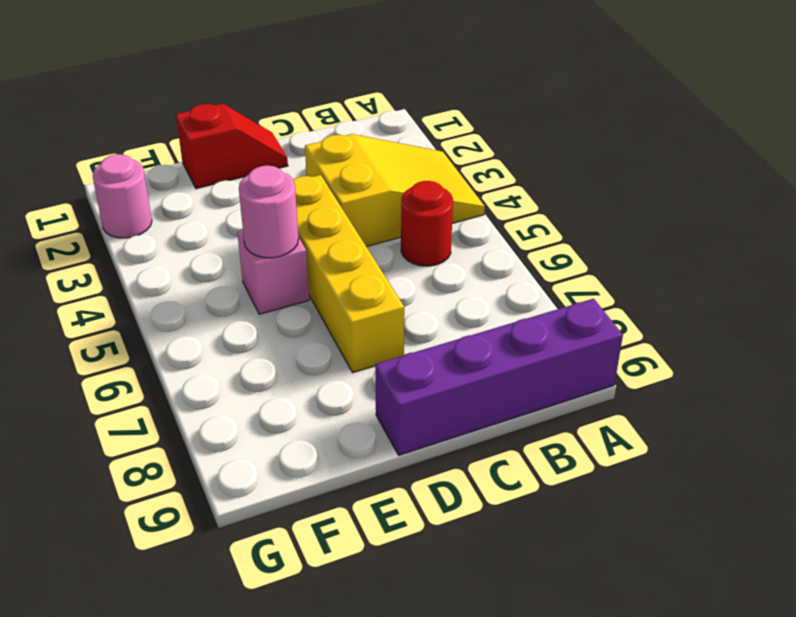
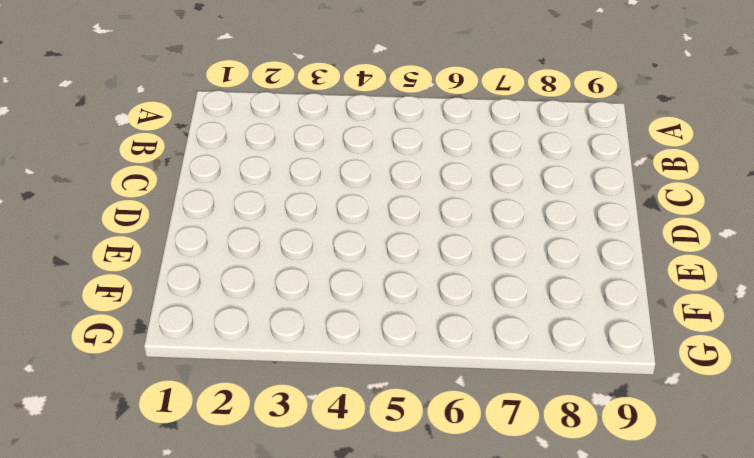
none -> yellow slope A3:C4 level 1 top C
none -> purple brick A9:D9 level 1

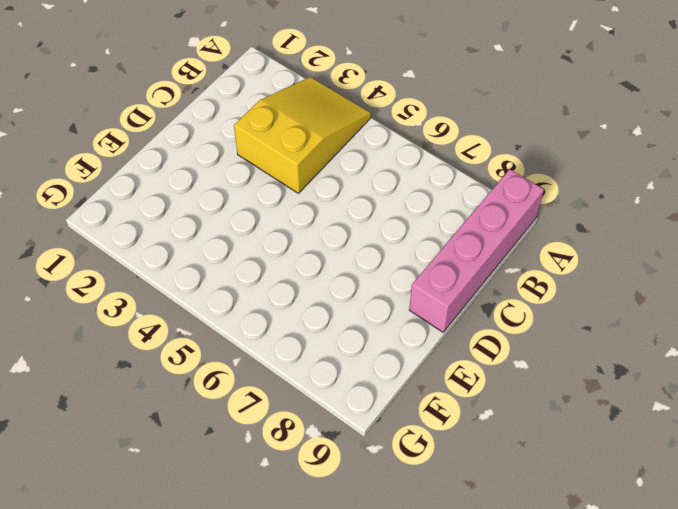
pink brick A9:D9 level 1 -> purple brick A9:D9 level 1
none -> red round brick B5 level 1
none -> red slope D1:E1 level 1 top E

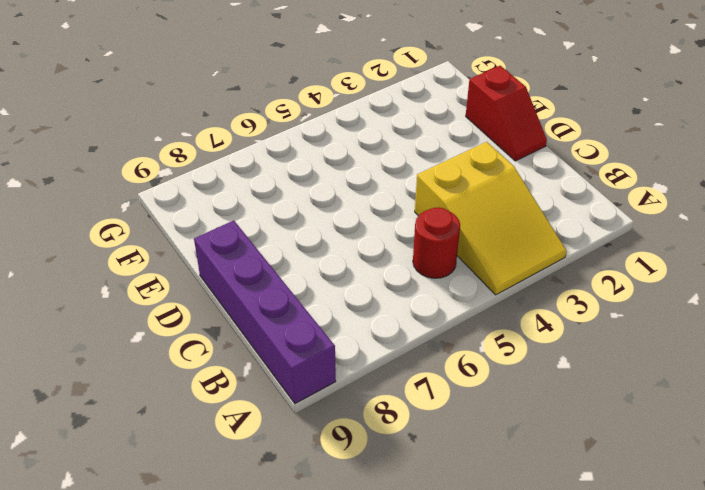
none -> yellow brick D4:D7 level 1
none -> pink brick E5 level 1

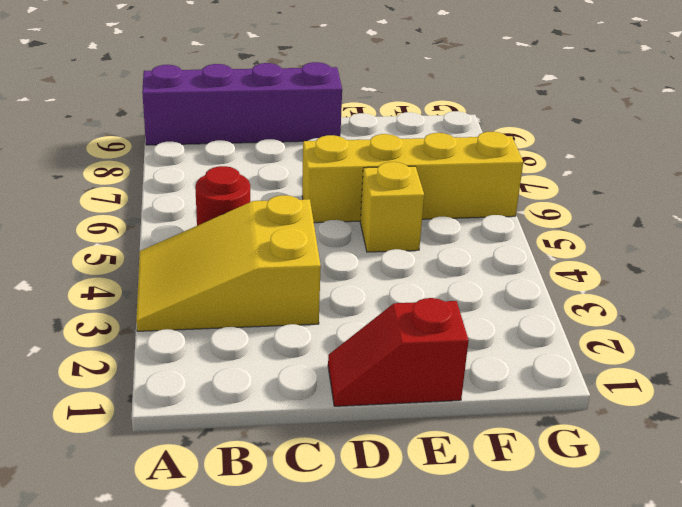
yellow brick D6:G6 level 1 -> yellow brick D4:D7 level 1
yellow brick E5 level 1 -> pink brick E5 level 1
none -> pink round brick G2 level 1
none -> pink round brick E5 level 2

